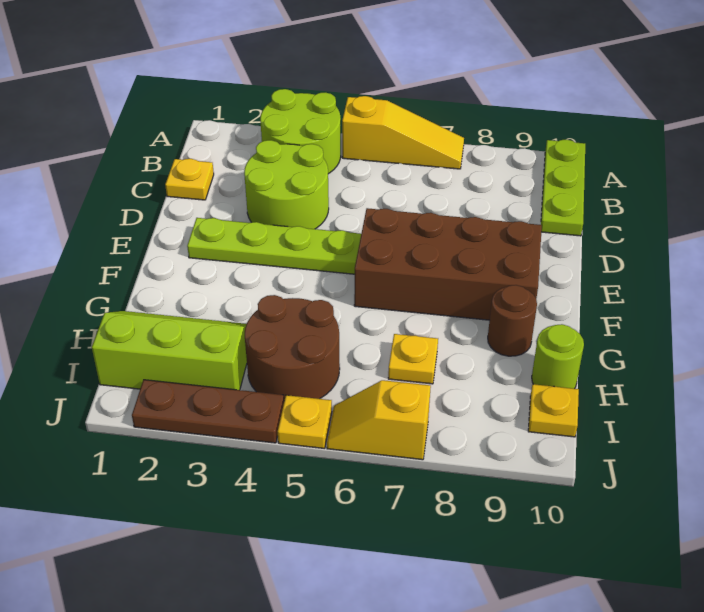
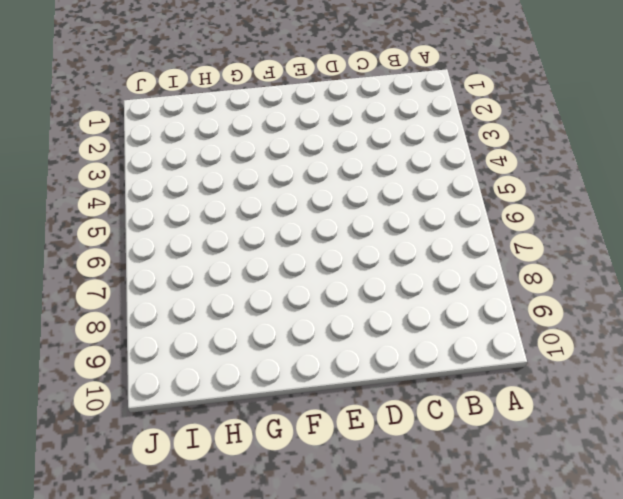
none -> lime round brick A3:B4 level 1
none -> yellow slope A5:A7 level 1 top 5
none -> lime plate A10:C10 level 1

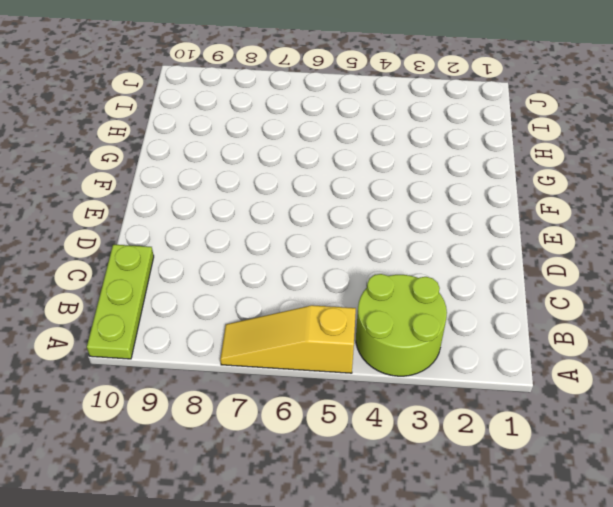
none -> yellow plate C1 level 1
none -> lime round brick C3:D4 level 1
none -> lime plate E2:E5 level 1

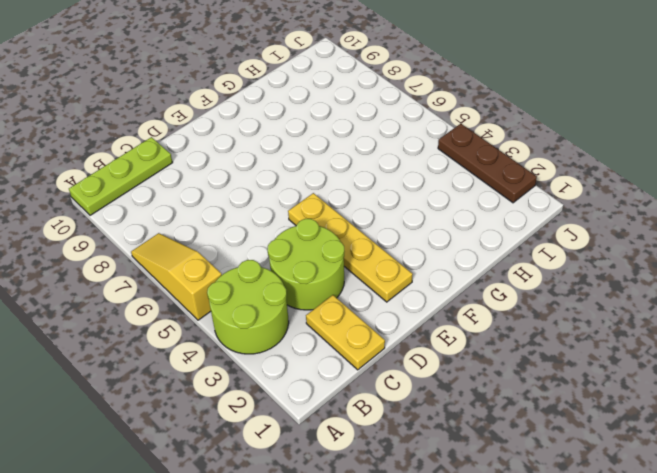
yellow plate C1:C2 level 1 -> yellow plate C1 level 1
yellow plate E2:E5 level 1 -> lime plate E2:E5 level 1
none -> brown brick E6:F9 level 1
none -> brown round brick G9 level 1
none -> lime slope H1:I3 level 1 top I

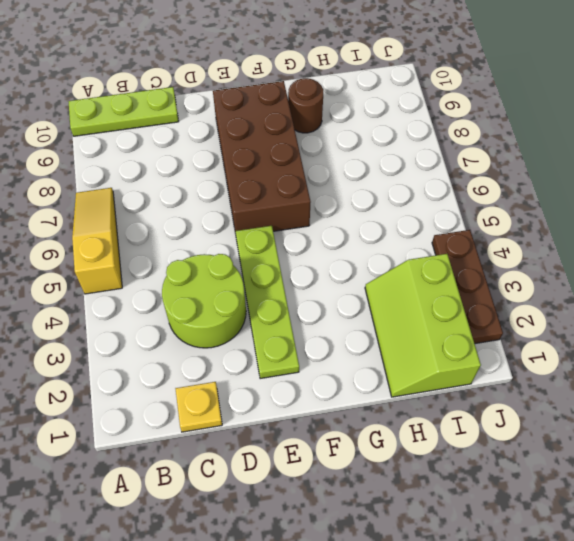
none -> lime round brick A3:B4 level 1
none -> brown round brick H4:I5 level 1
none -> yellow plate H7 level 1

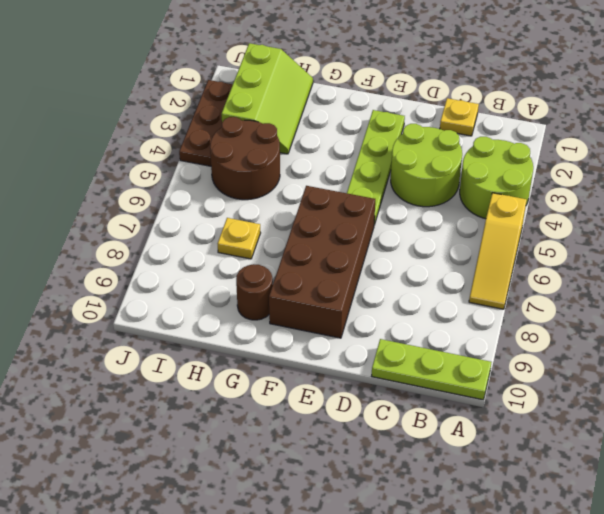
none -> lime round brick H10 level 1
none -> yellow plate I10 level 1
none -> yellow plate J5 level 1

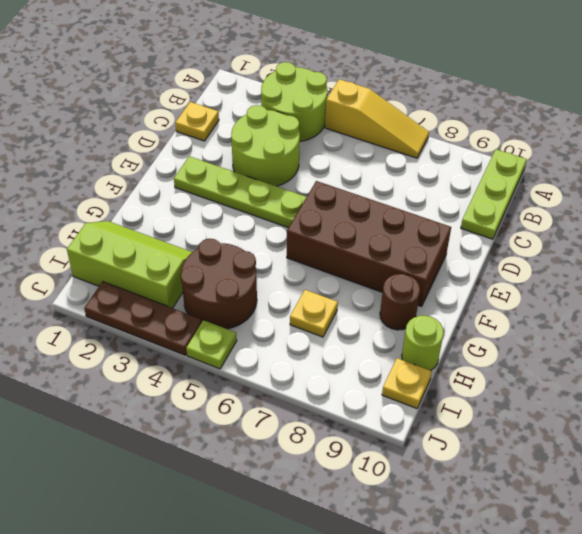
lime plate J5 level 1 -> yellow plate J5 level 1
none -> yellow slope J6:J7 level 1 top 7

